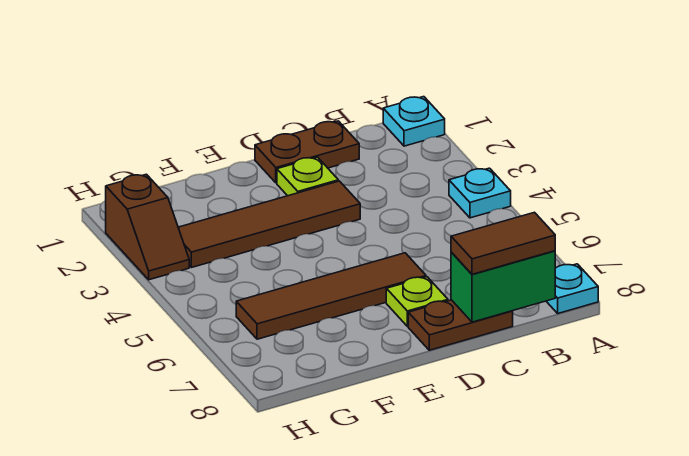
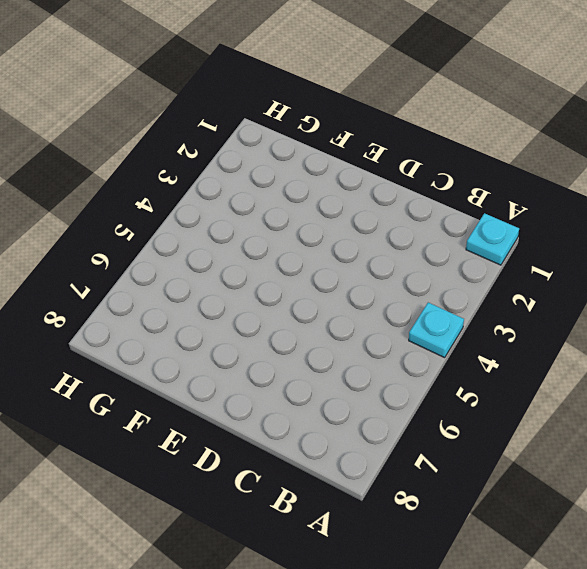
none -> cyan plate A8 level 1
none -> brown plate C1:D1 level 1
none -> brown plate C8:D8 level 1

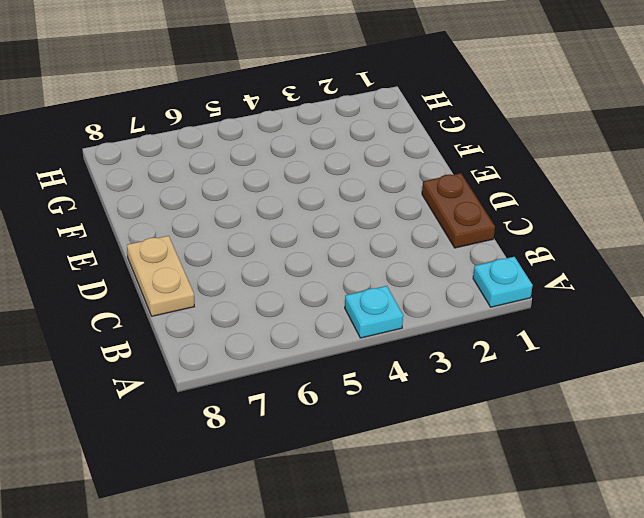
tan plate C8:D8 level 1 -> brown plate C8:D8 level 1
none -> cyan plate A8 level 1
none -> lime plate D2 level 1
none -> brown tile D3:G3 level 1

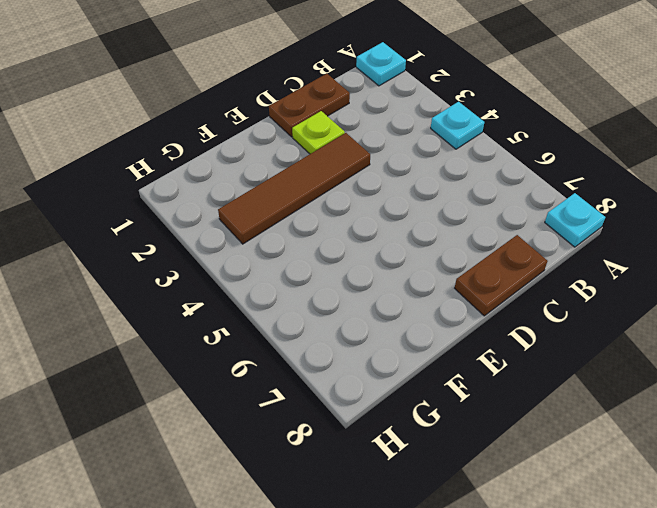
none -> brown tile D6:G6 level 1
none -> lime plate D7 level 1
none -> brown slope H2:H3 level 1 top 2

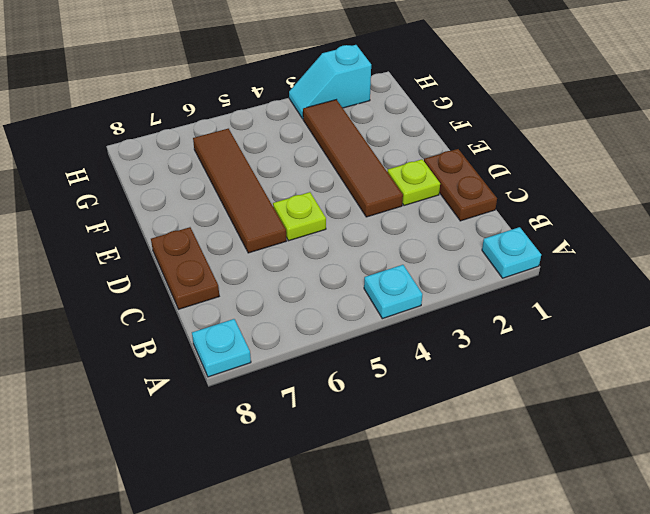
lime plate D5 level 1 -> lime plate D7 level 1
cyan slope H2:H3 level 1 top 2 -> brown slope H2:H3 level 1 top 2
none -> green brick B8:C8 level 2
none -> brown tile B8:C8 level 3

